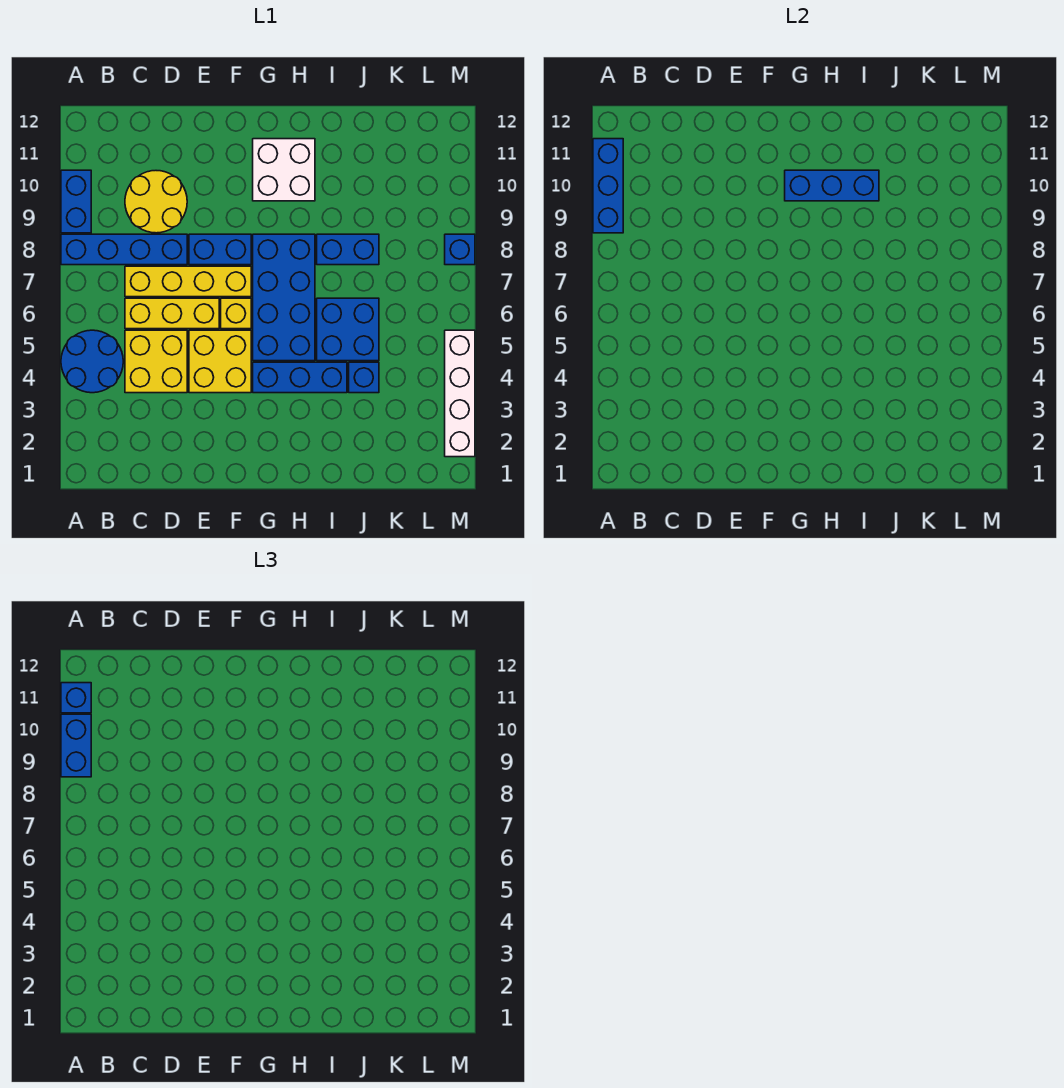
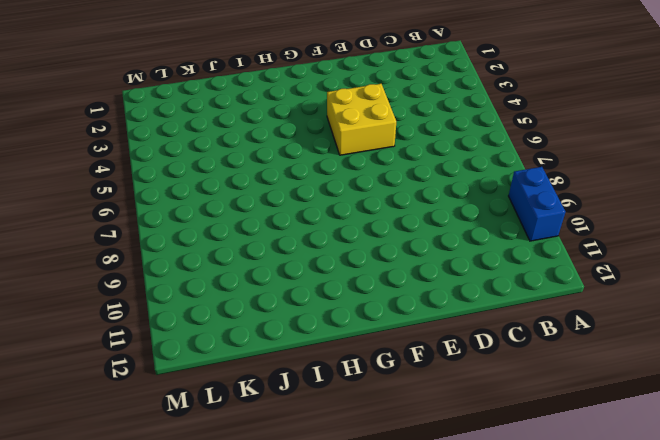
none -> blue round brick A4:B5 level 1
none -> blue brick A8:D8 level 1
none -> yellow brick C4:D5 level 1

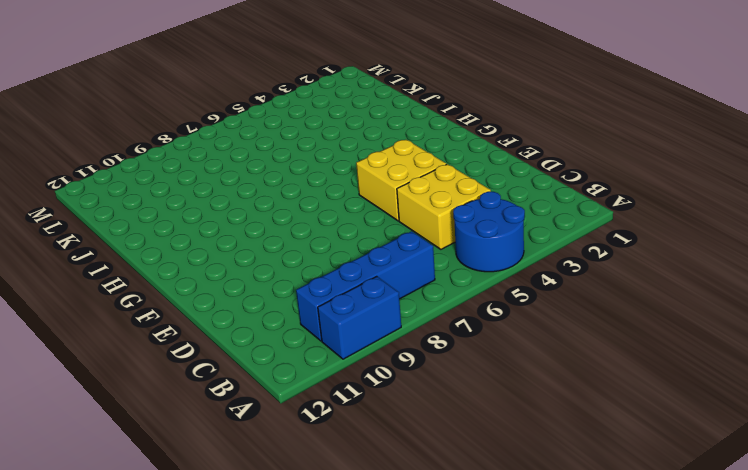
blue brick B7:B10 level 1 -> blue brick A8:D8 level 1
none -> yellow brick C6:E6 level 1
none -> yellow brick C7:F7 level 1
none -> yellow round brick C9:D10 level 1

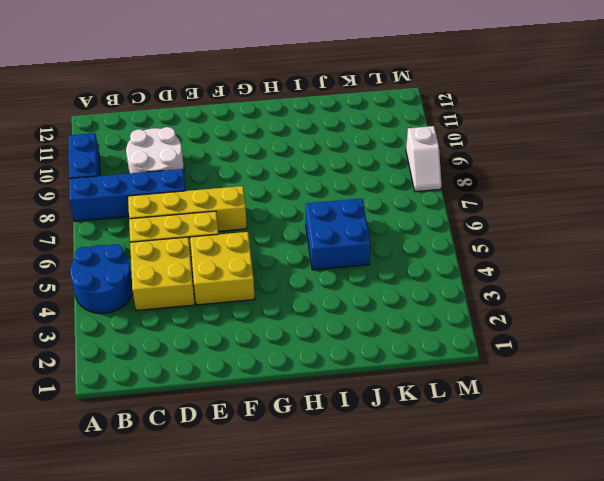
white round brick C9:D10 level 1 -> yellow round brick C9:D10 level 1
white slope M8:M9 level 1 top 9 -> blue brick M8 level 1
none -> blue brick E8:F8 level 1
none -> yellow brick F6 level 1
none -> blue brick G4:I4 level 1

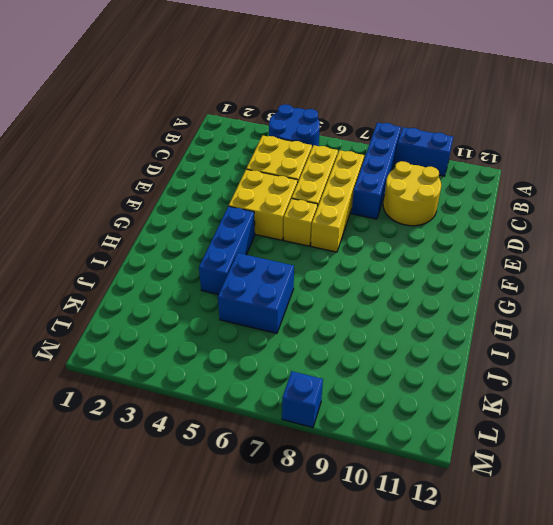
none -> blue brick E8:F8 level 1
none -> blue brick G5:H8 level 1
none -> white brick G10:H11 level 1

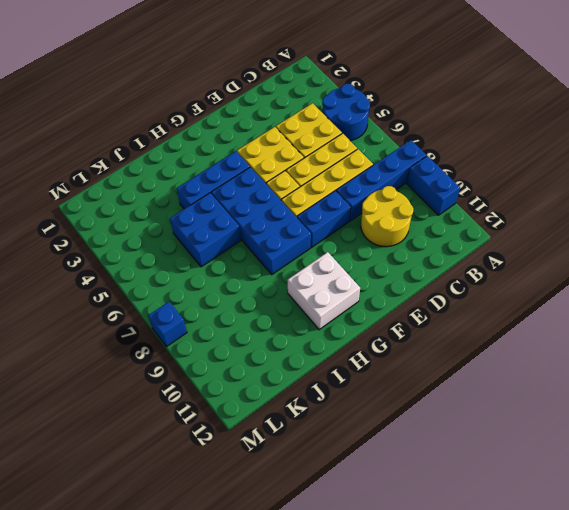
none -> blue brick I8:J8 level 1
none -> blue brick J4 level 1
none -> white brick M2:M5 level 1

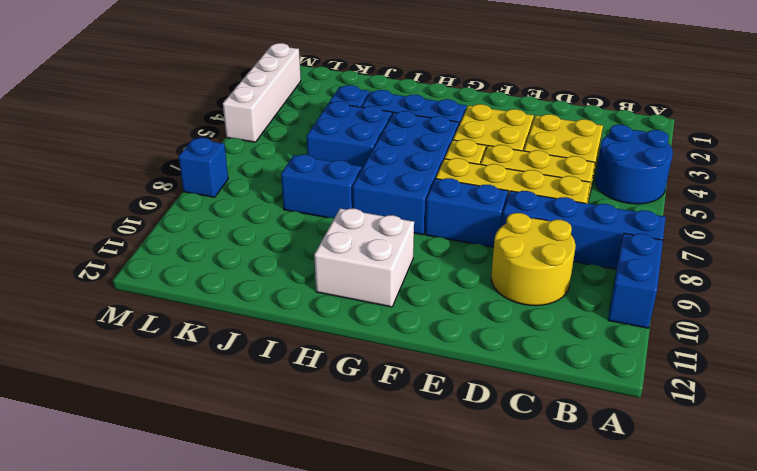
none -> blue brick A9:A11 level 2
none -> blue brick G10:I10 level 2
none -> blue brick A9:A10 level 3

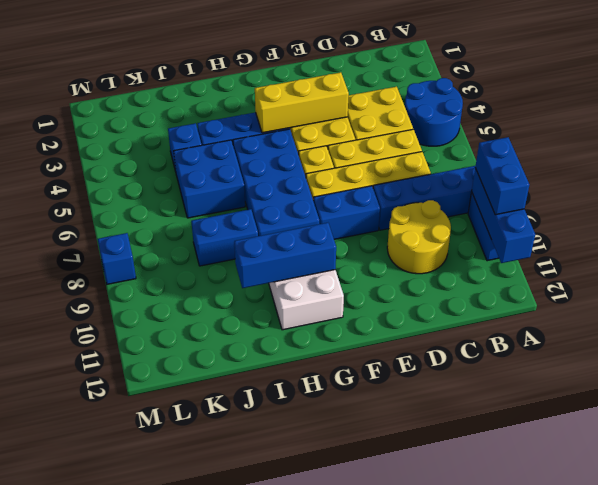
yellow brick E4:G4 level 2 -> none
none -> white brick M2:M5 level 1
none -> blue brick A11 level 3

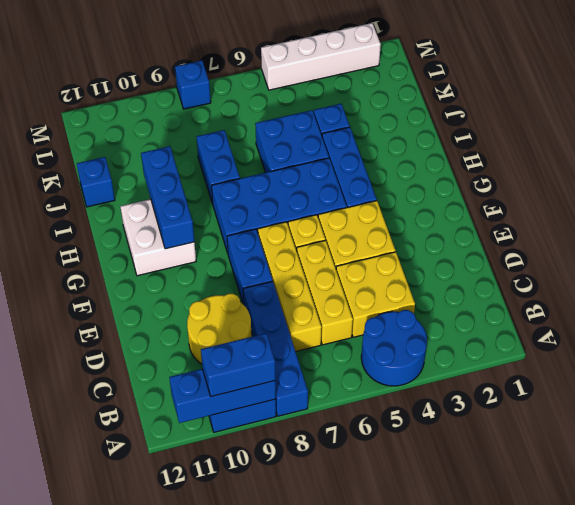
blue brick J12 level 1 -> blue brick A11 level 3

